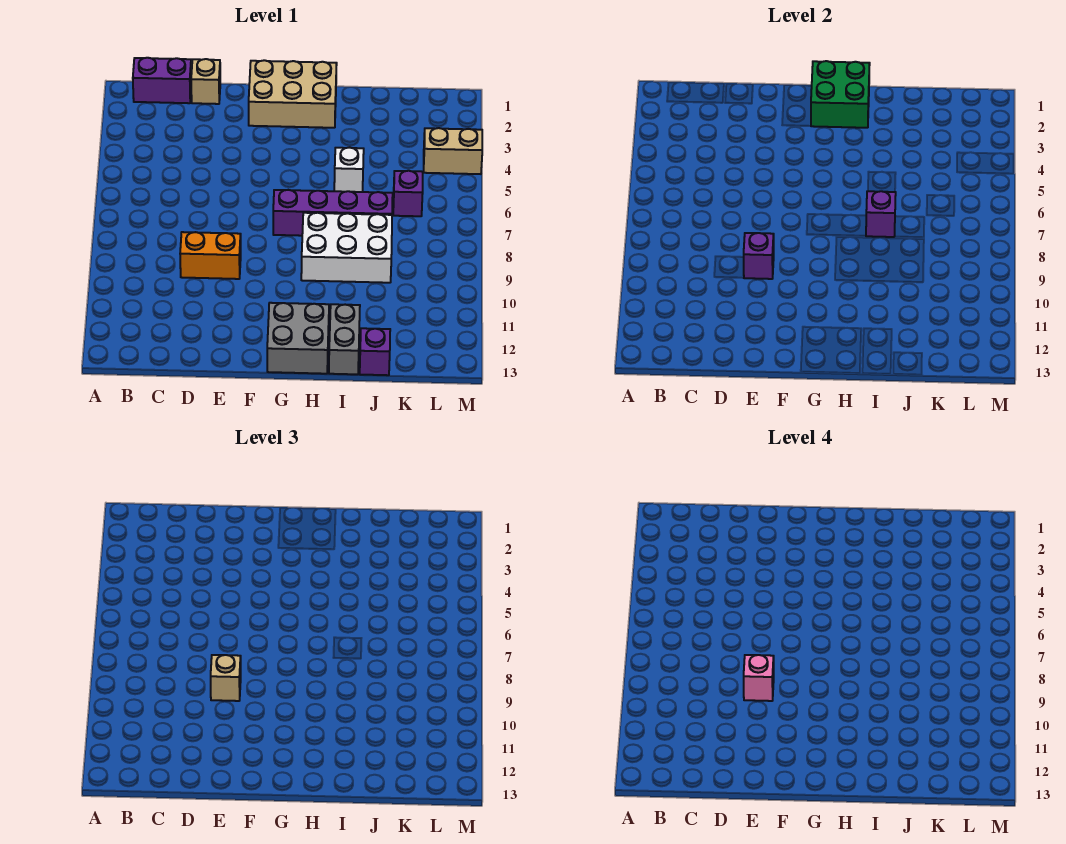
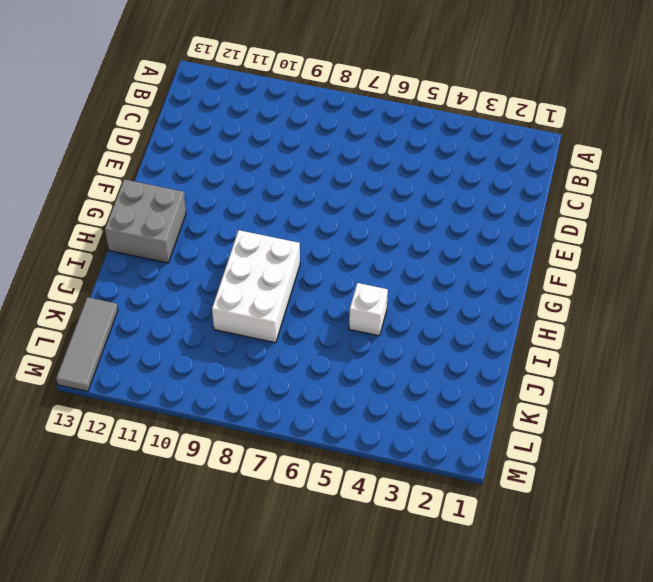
grey tile K13:M13 level 1 -> none
none -> purple brick B1:C1 level 1
none -> tan brick D1 level 1
none -> orange brick D9:E9 level 1

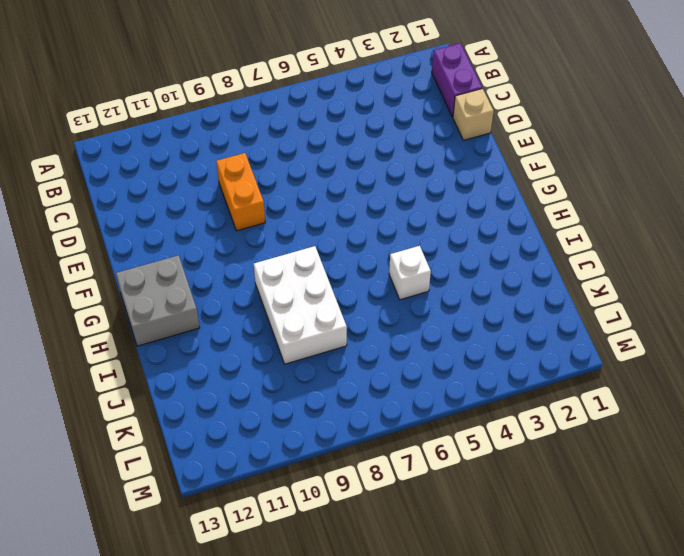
none -> tan brick F1:H2 level 1
none -> purple brick G7:J7 level 1
none -> grey brick I12:I13 level 1

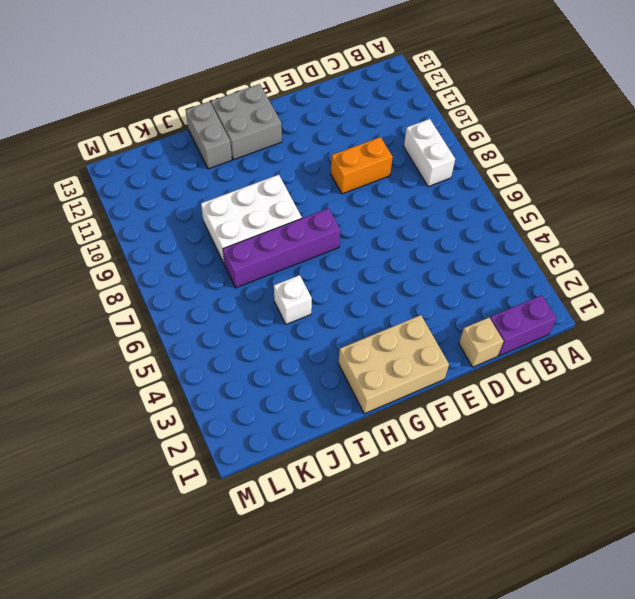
white brick B8:B9 level 1 -> none
none -> purple brick J13 level 1
none -> purple brick K6 level 1
none -> tan brick L4:M4 level 1

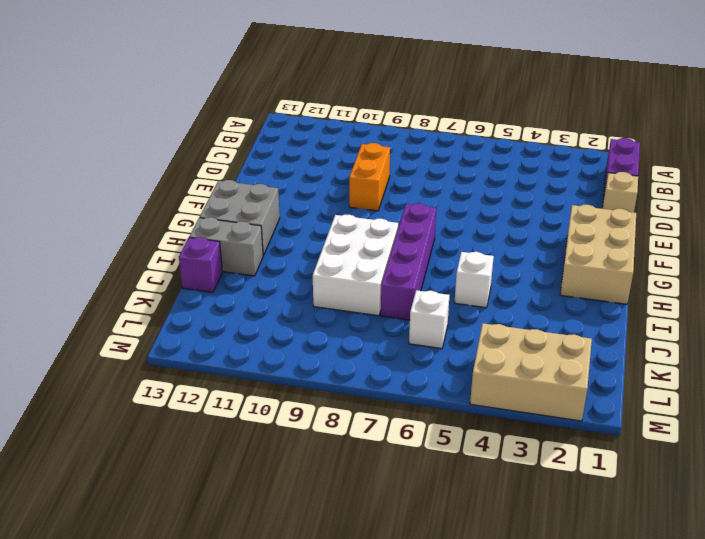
white brick K6 level 1 -> purple brick K6 level 1
tan brick L2:M4 level 1 -> tan brick L4:M4 level 1
none -> purple brick E9 level 2
none -> green brick G1:H2 level 2
none -> purple brick I7 level 2

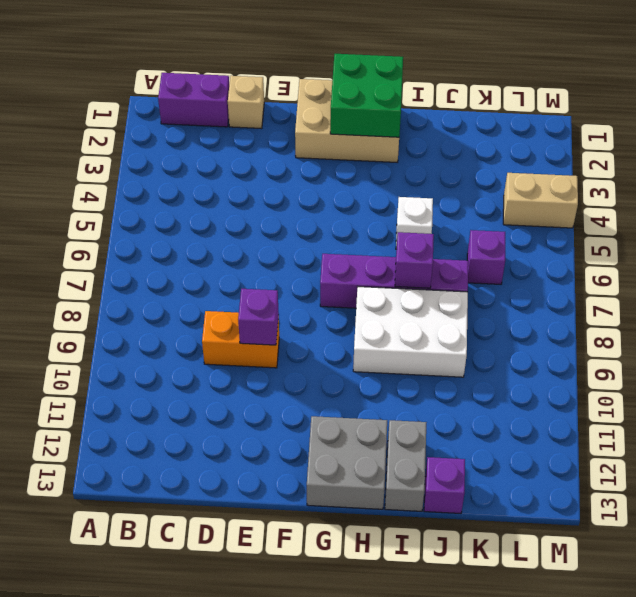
none -> tan brick E9 level 3
none -> pink brick E9 level 4

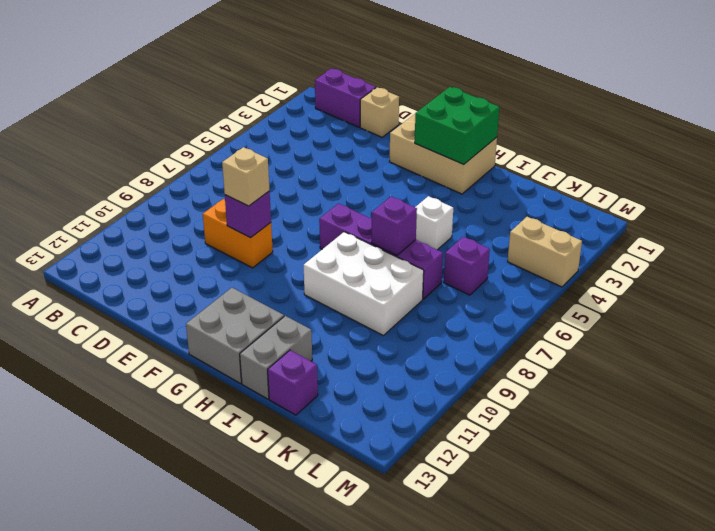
none -> pink brick E9 level 4

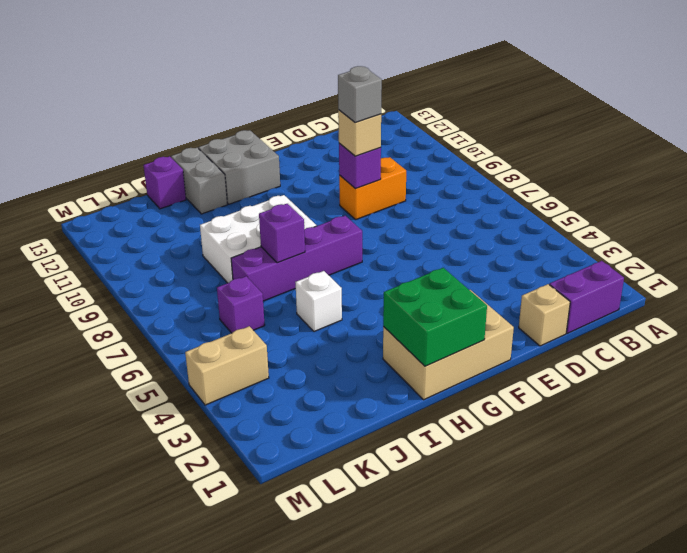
grey brick E9 level 4 -> pink brick E9 level 4

